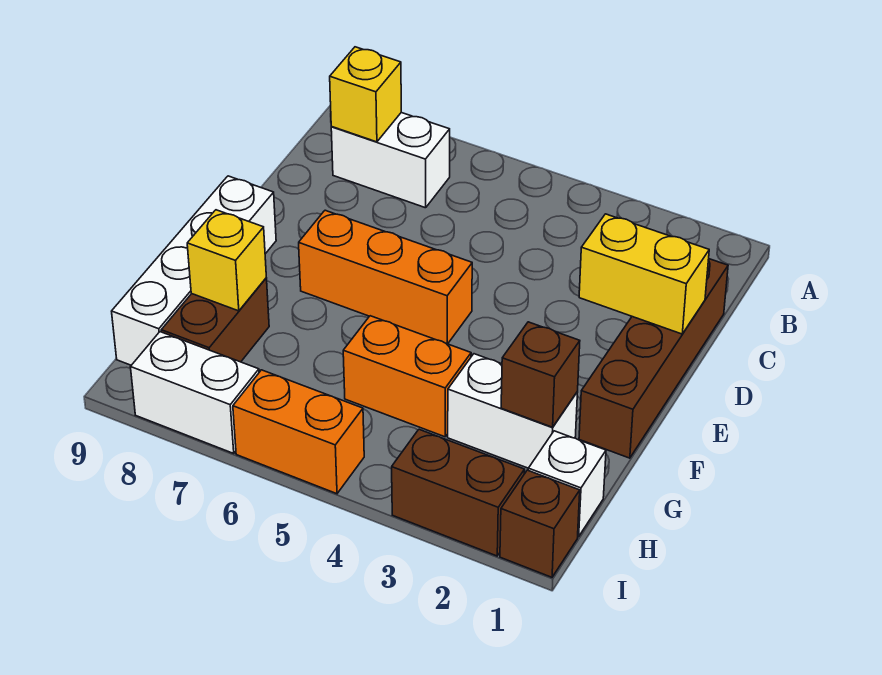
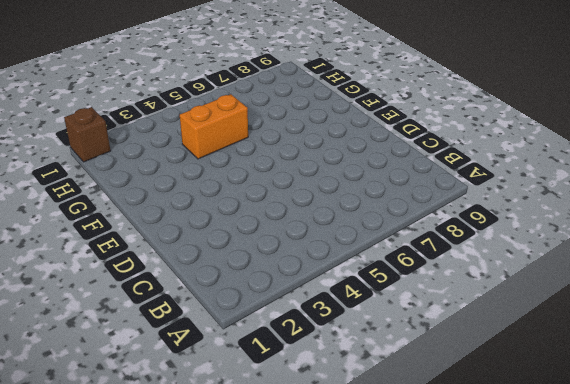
none -> white brick B7:B8 level 1
none -> brown brick C1:F1 level 1
none -> orange brick E5:E7 level 1

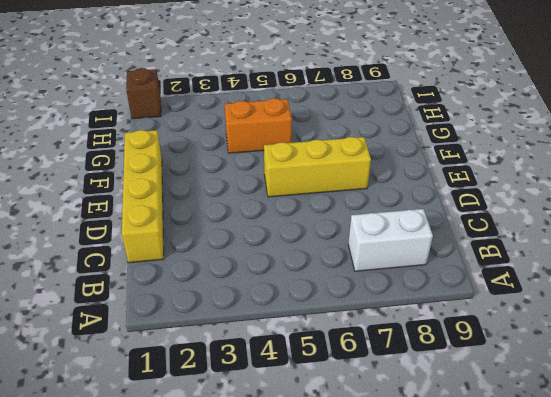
yellow brick C1:F1 level 1 -> brown brick C1:F1 level 1
yellow brick E5:E7 level 1 -> orange brick E5:E7 level 1
none -> white brick E9:H9 level 1
none -> white brick G2:G3 level 1
none -> brown brick G8:H8 level 1

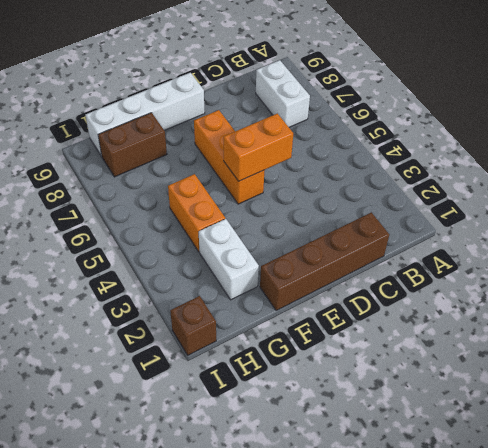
orange brick D5:E5 level 2 -> orange brick I5:I6 level 1
none -> white brick H1 level 1
none -> brown brick I2:I3 level 1
none -> white brick I7:I8 level 1

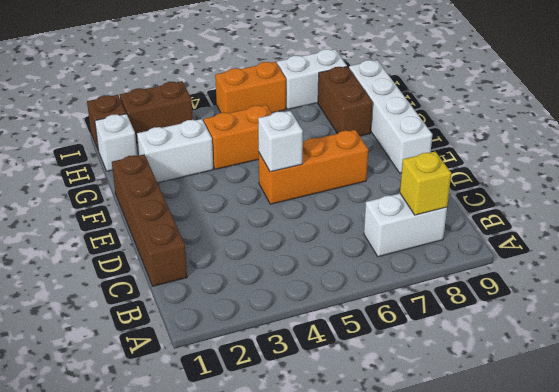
white brick E5 level 2 -> none
none -> yellow brick D1:D2 level 2
none -> brown brick G2 level 2
none -> yellow brick G8 level 2

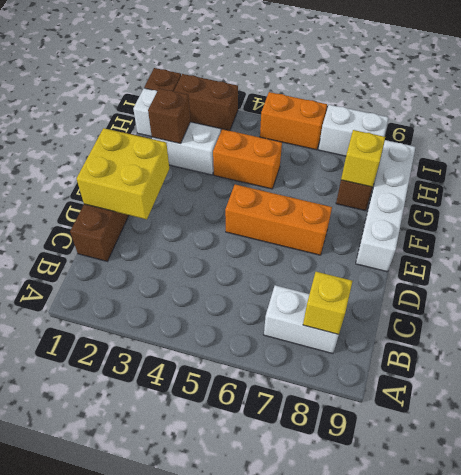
yellow brick D1:E2 level 2 -> yellow brick D1:D2 level 2

